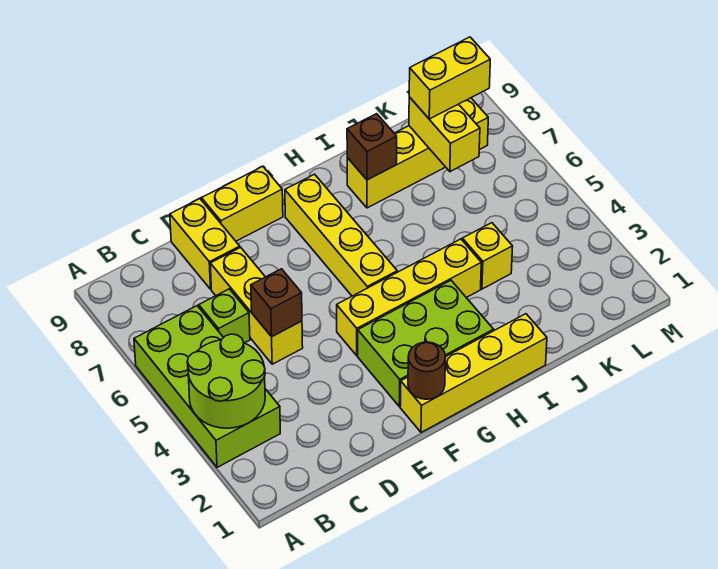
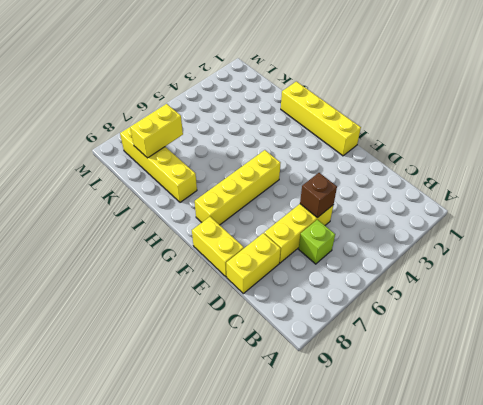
none -> lime brick A3:B6 level 1
none -> lime brick F2:H3 level 1
none -> yellow brick F4:I4 level 1

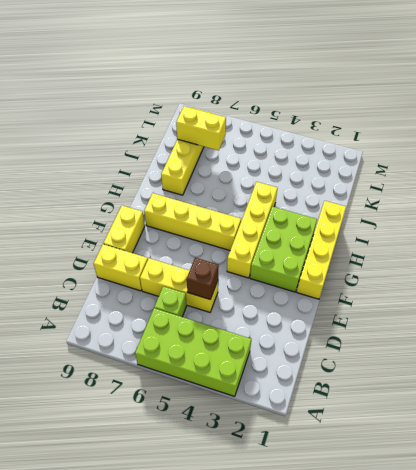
none -> yellow brick J4 level 1
none -> lime round brick A3:B4 level 2
none -> brown round brick F1 level 2

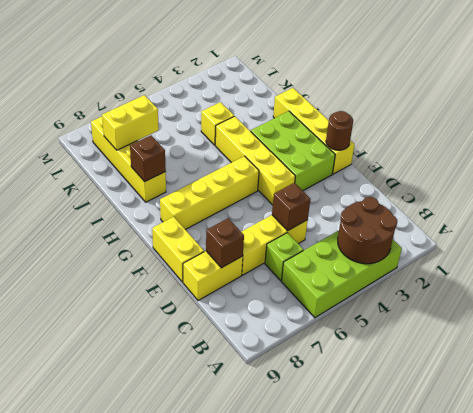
brown round brick A3:B4 level 2 -> lime round brick A3:B4 level 2
brown brick D8 level 2 -> none
none -> yellow brick K8:L8 level 3

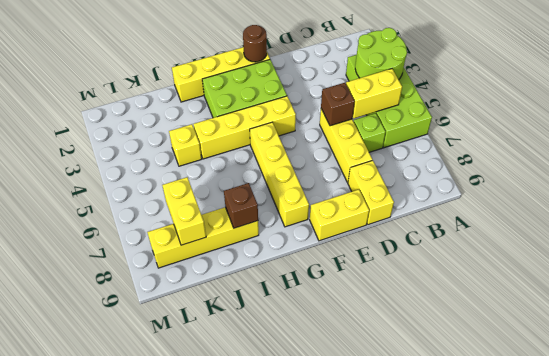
yellow brick B5:C5 level 2 -> yellow brick K8:L8 level 3

